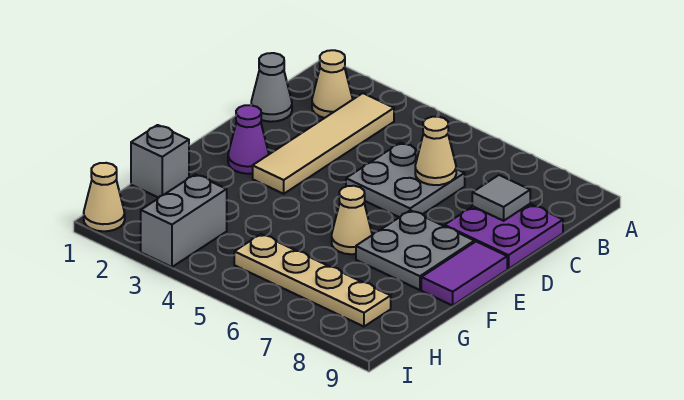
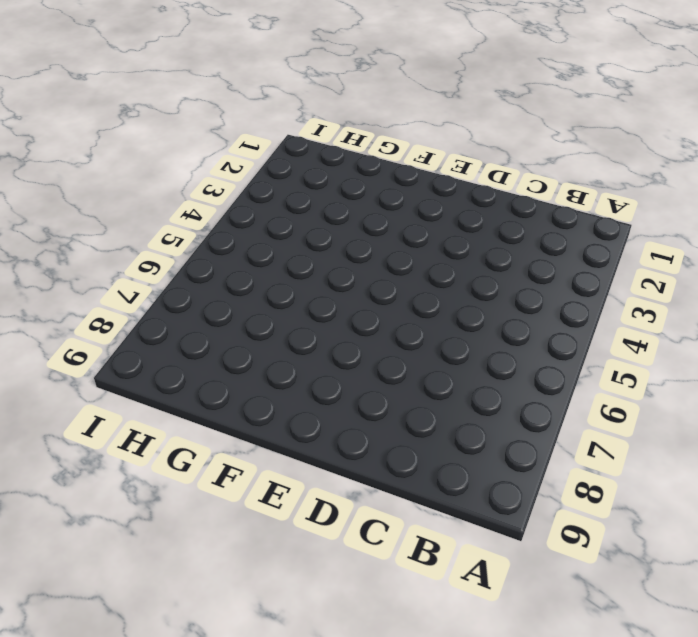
none -> tan cone B2 level 1
none -> tan tile B3:E3 level 1
none -> grey cone C1 level 1

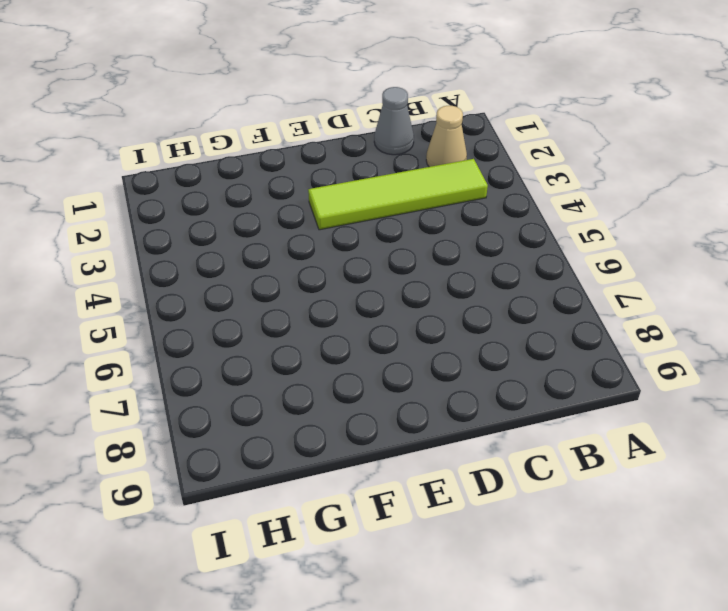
lime tile B3:E3 level 1 -> tan tile B3:E3 level 1
none -> grey plate C5:D6 level 1
none -> purple plate C8:D9 level 1
none -> purple cone E2 level 1

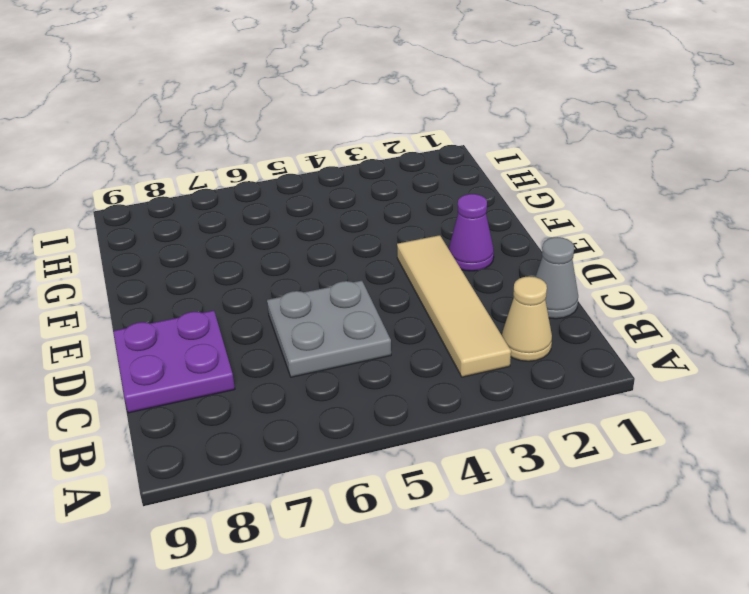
none -> grey plate E7:F8 level 1
none -> purple tile E9:F9 level 1
none -> tan cone F6 level 1

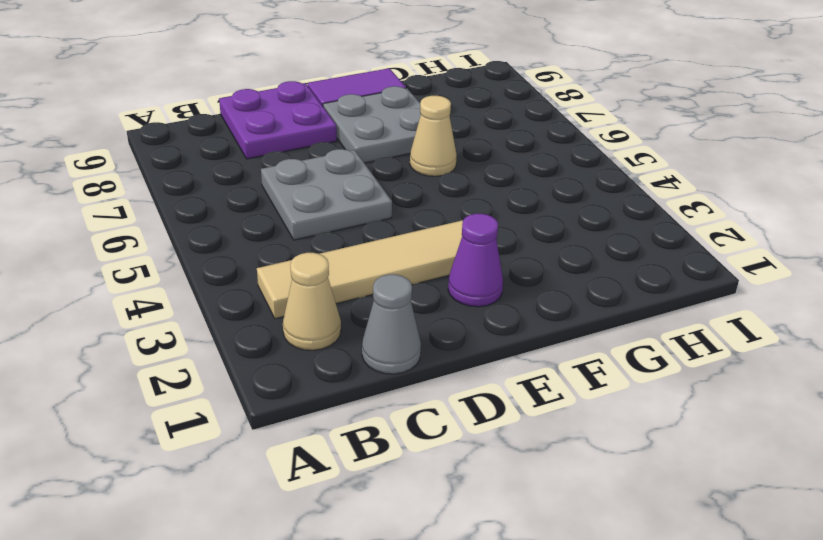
none -> grey brick G1 level 1
none -> grey brick H3:I3 level 1
none -> tan plate H5:H8 level 1

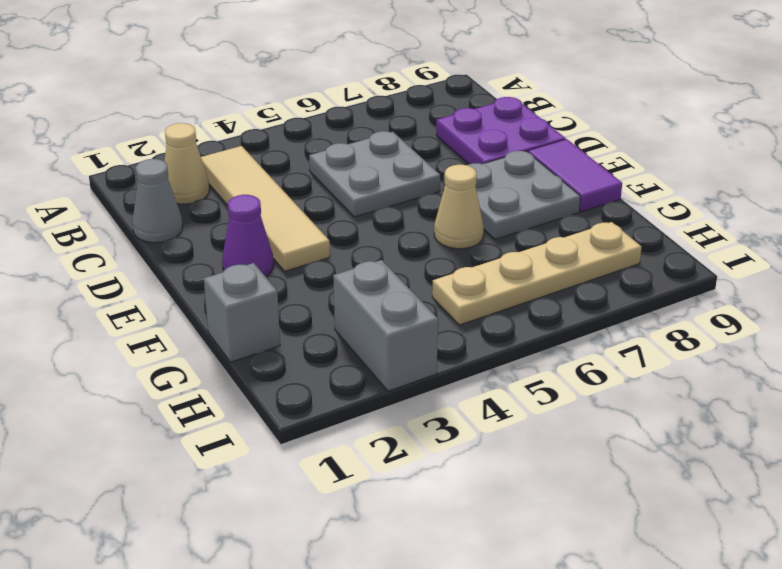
none -> tan cone I1 level 1
none -> tan cone C6 level 2
none -> grey tile C8 level 2

